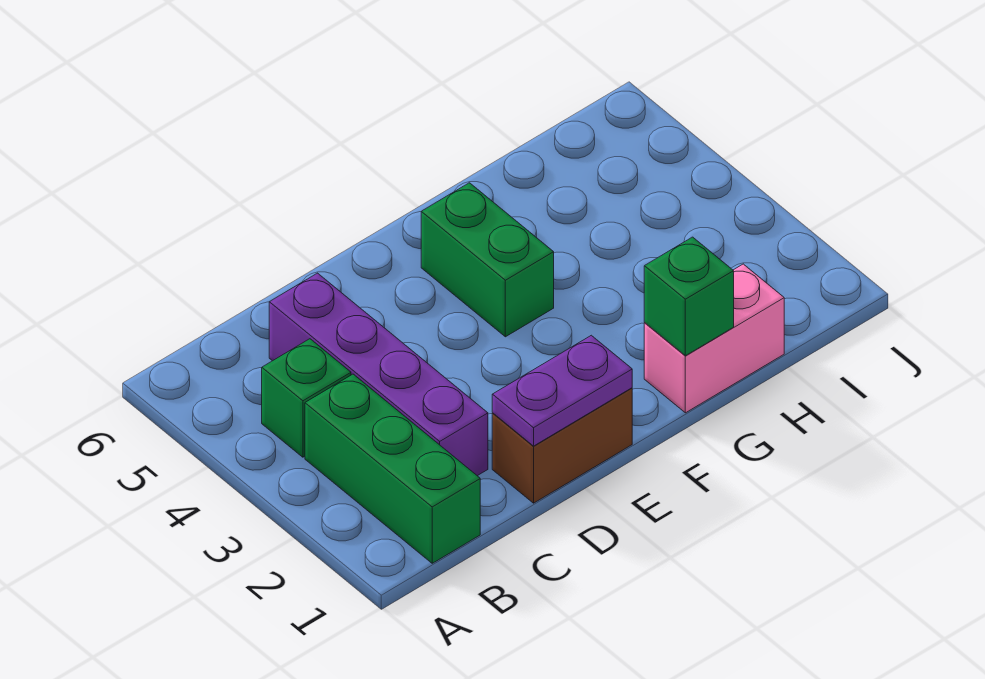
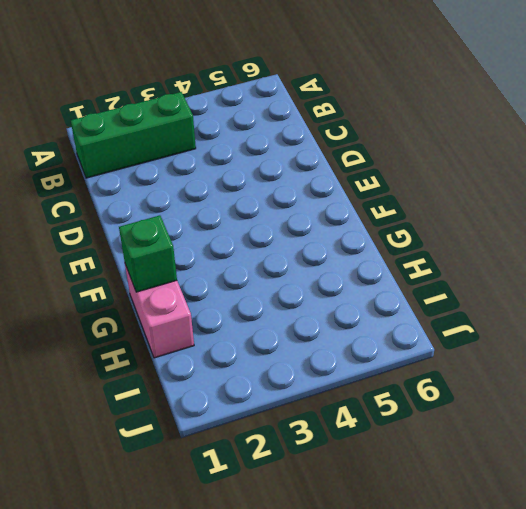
none -> green brick B4 level 1
none -> purple brick C2:C5 level 1

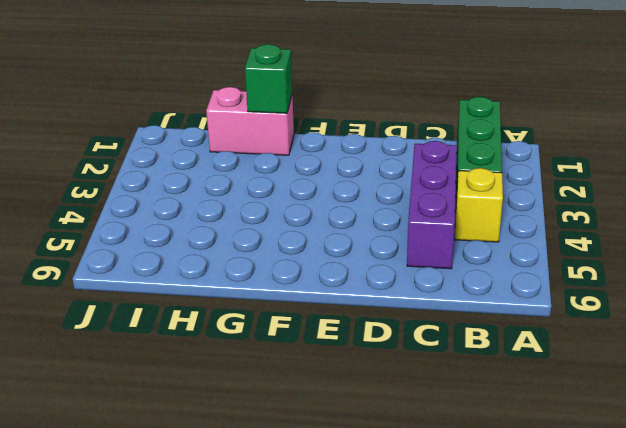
yellow brick B4 level 1 -> green brick B4 level 1
purple brick C3:C5 level 1 -> purple brick C2:C5 level 1
none -> brown brick D1:E1 level 1
none -> green brick F4:F5 level 1

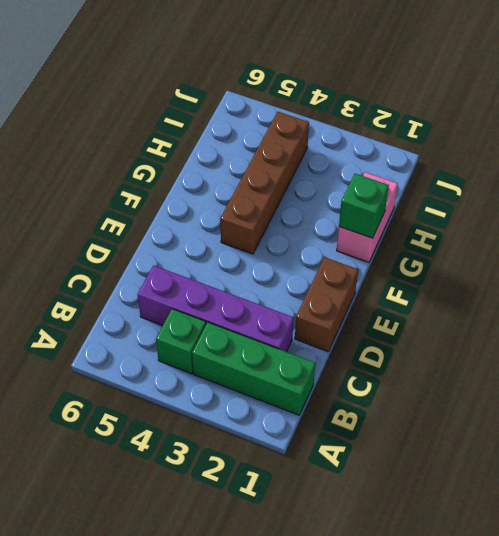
brown brick F4:I4 level 1 -> green brick F4:F5 level 1
none -> purple plate D1:E1 level 2

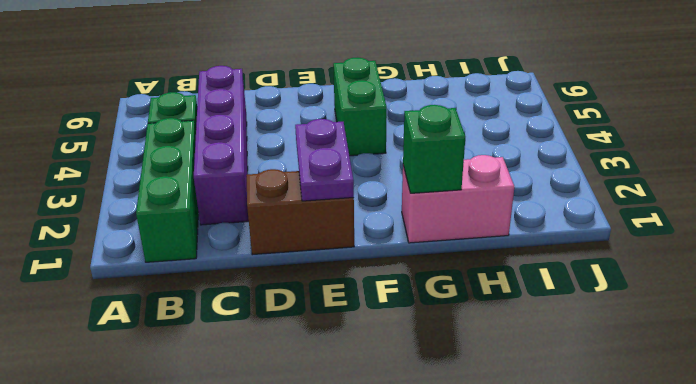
purple plate E1:E2 level 2 -> purple plate D1:E1 level 2

